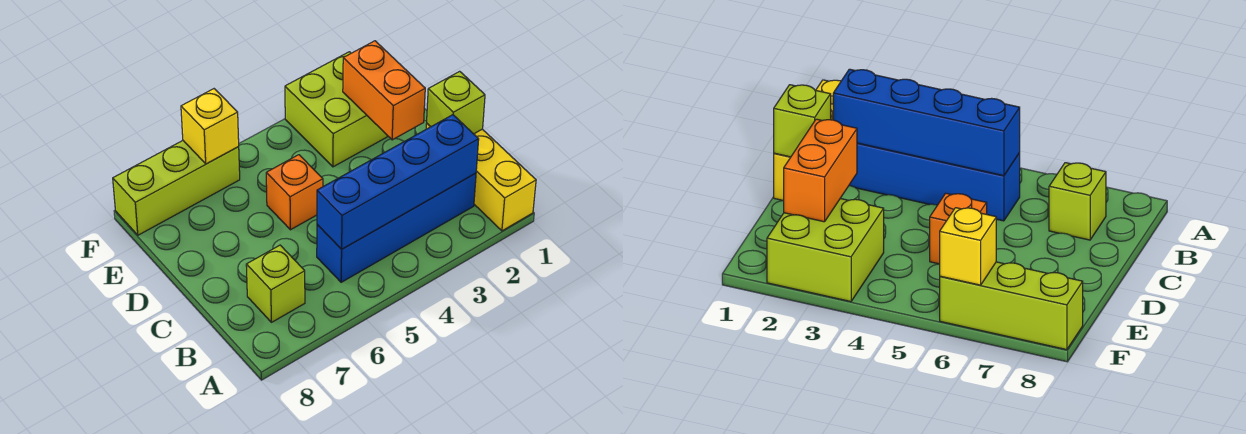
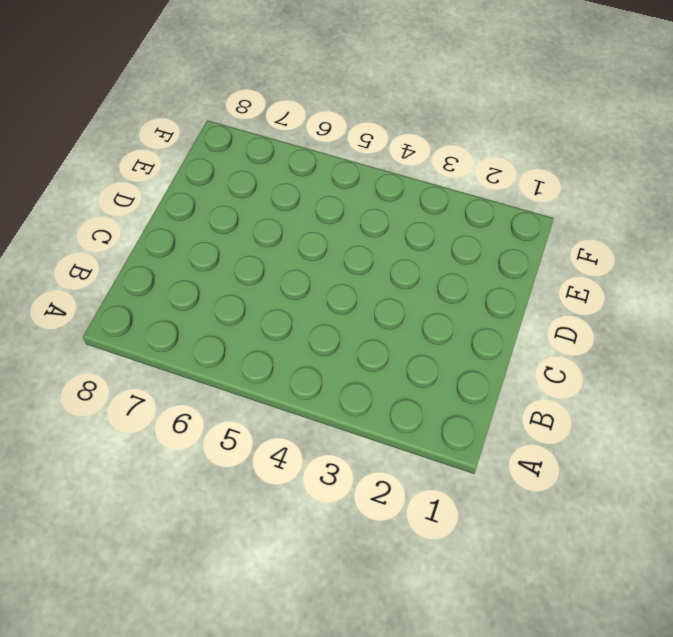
none -> yellow brick A1:C1 level 1
none -> blue brick B2:B5 level 1

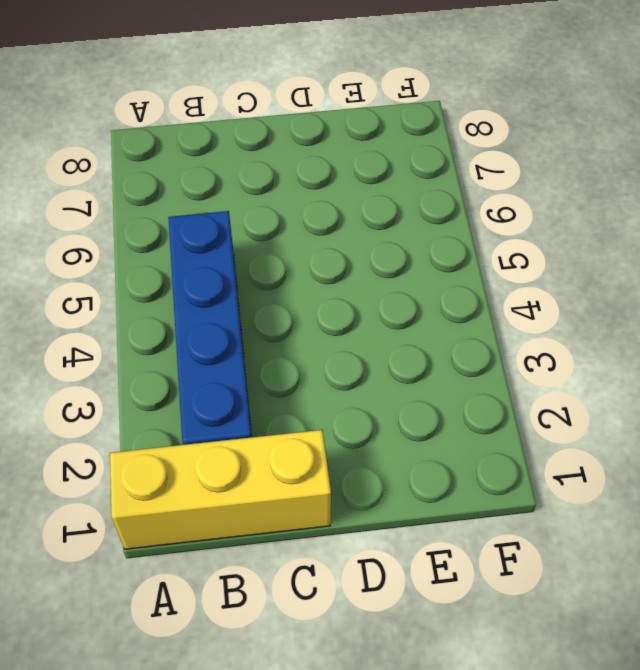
none -> lime brick B7 level 1
none -> orange brick D5 level 1

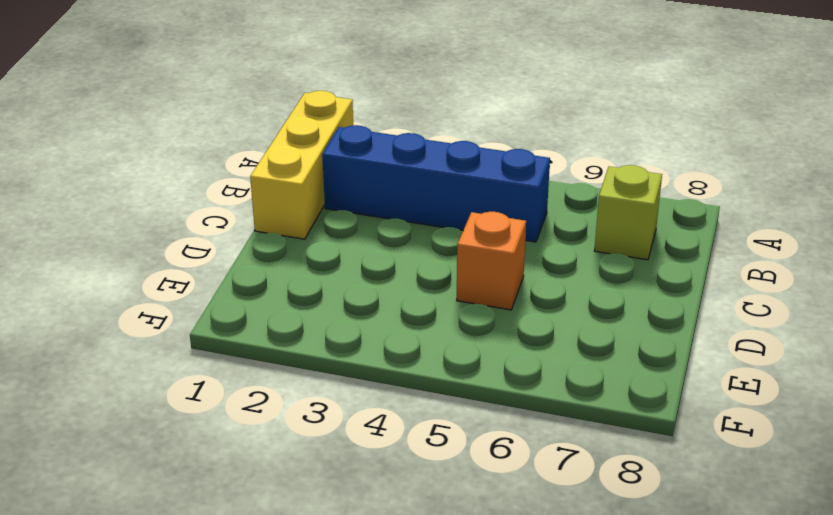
none -> lime brick E2:F3 level 1
none -> lime brick F6:F8 level 1

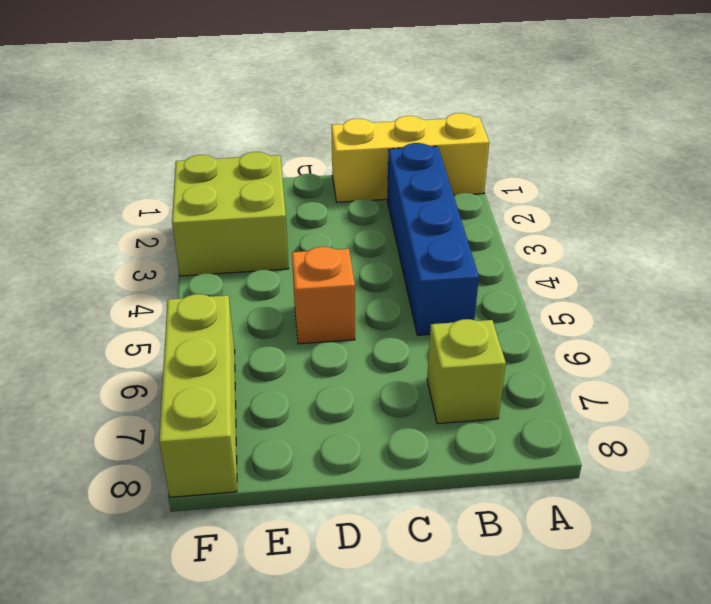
none -> blue brick B2:B5 level 2
none -> lime brick C1 level 2

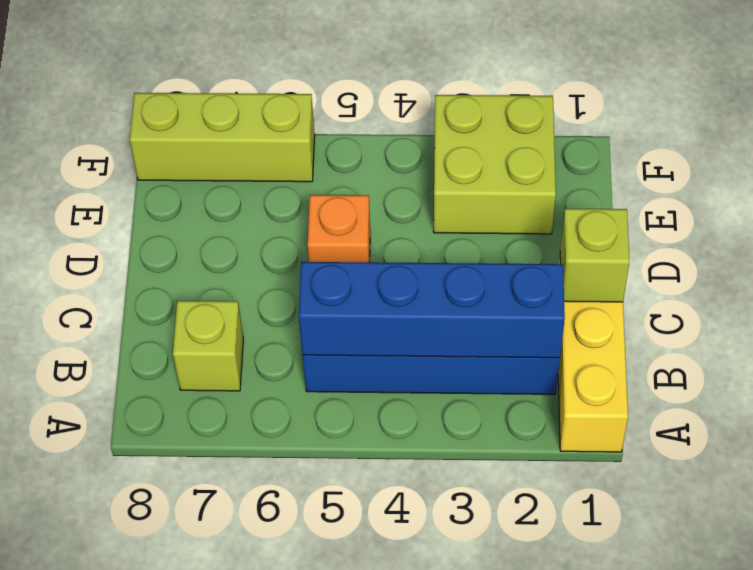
none -> orange brick D2:E2 level 2
none -> yellow brick F6 level 2

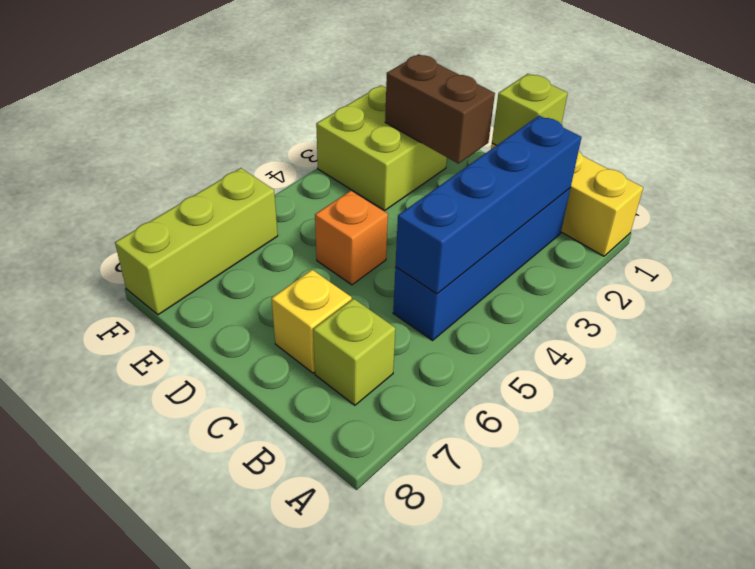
yellow brick C7 level 1 -> yellow brick F6 level 2
brown brick D2:E2 level 2 -> orange brick D2:E2 level 2

